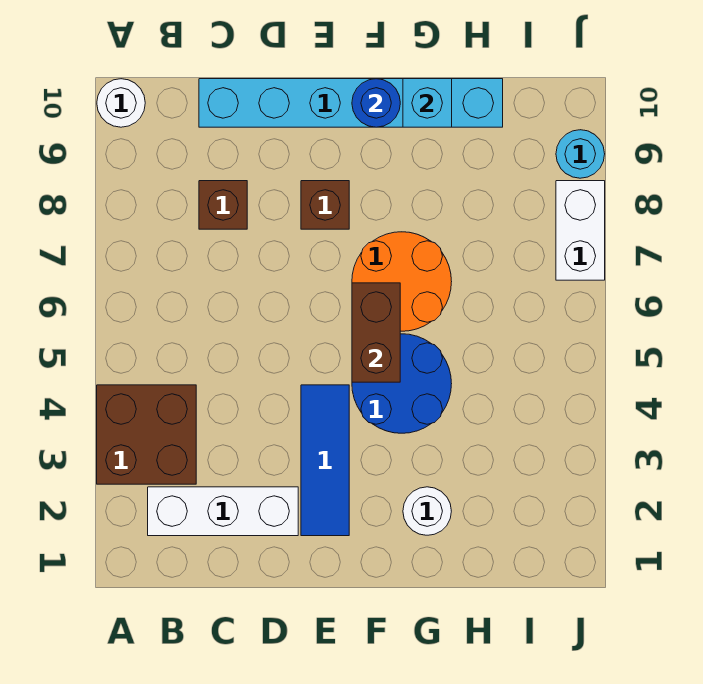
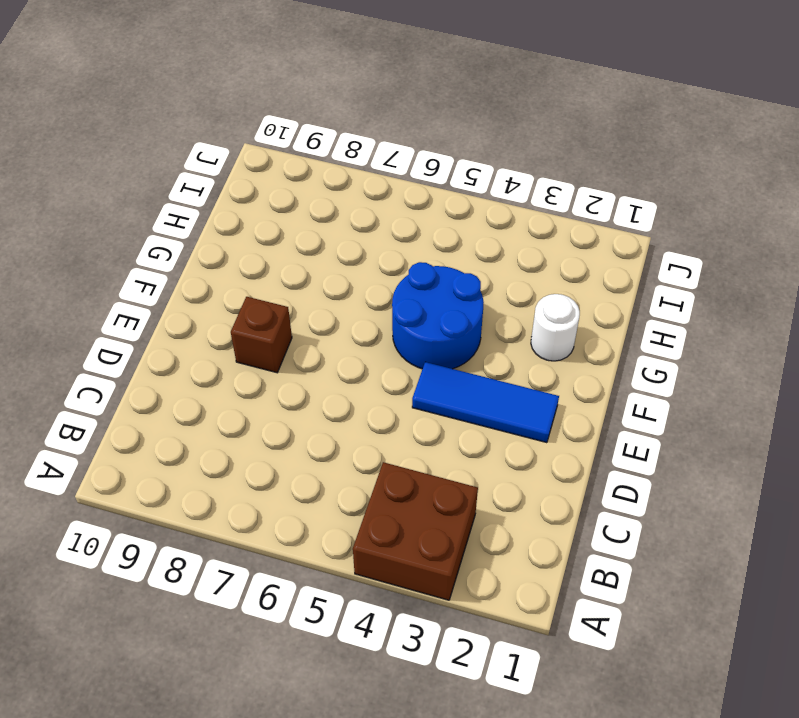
none -> white round brick A10 level 1
none -> white brick B2:D2 level 1
none -> brown brick C8 level 1

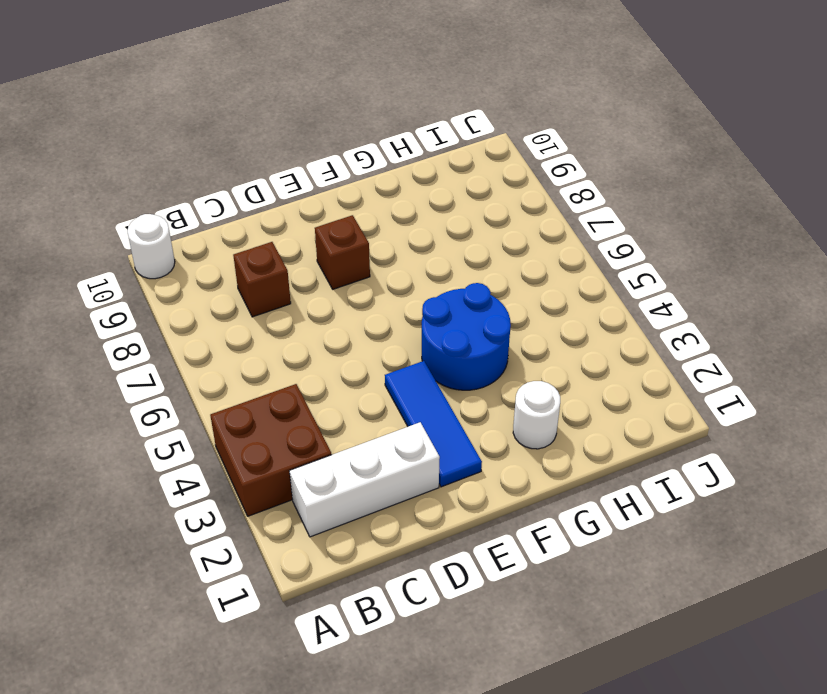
none -> cyan brick C10:H10 level 1
none -> orange round brick F6:G7 level 1
none -> white brick J7:J8 level 1

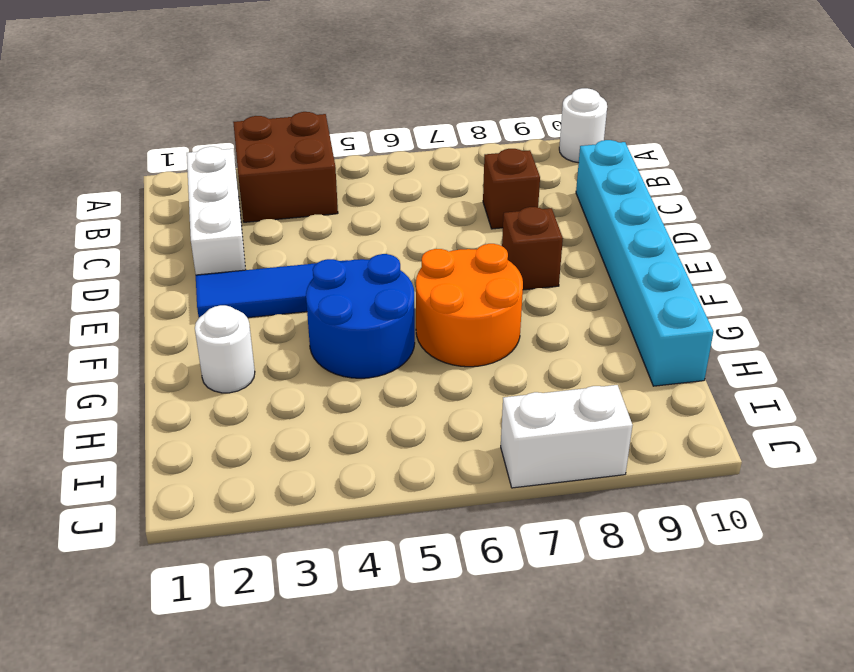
none -> cyan round brick J9 level 1
none -> brown brick F5:F6 level 2
none -> blue round brick F10 level 2

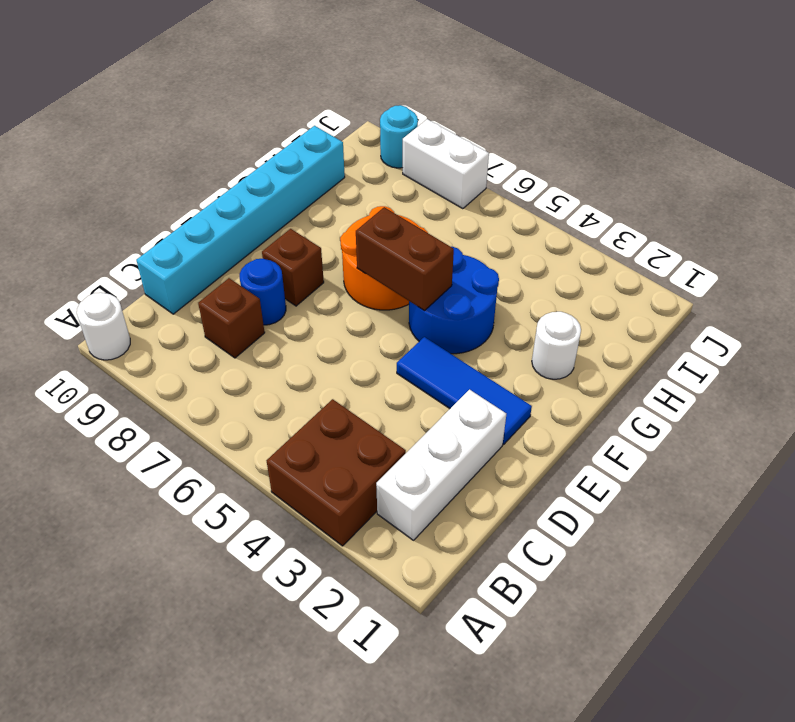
blue round brick D8 level 1 -> blue round brick F10 level 2
none -> cyan brick G10 level 2

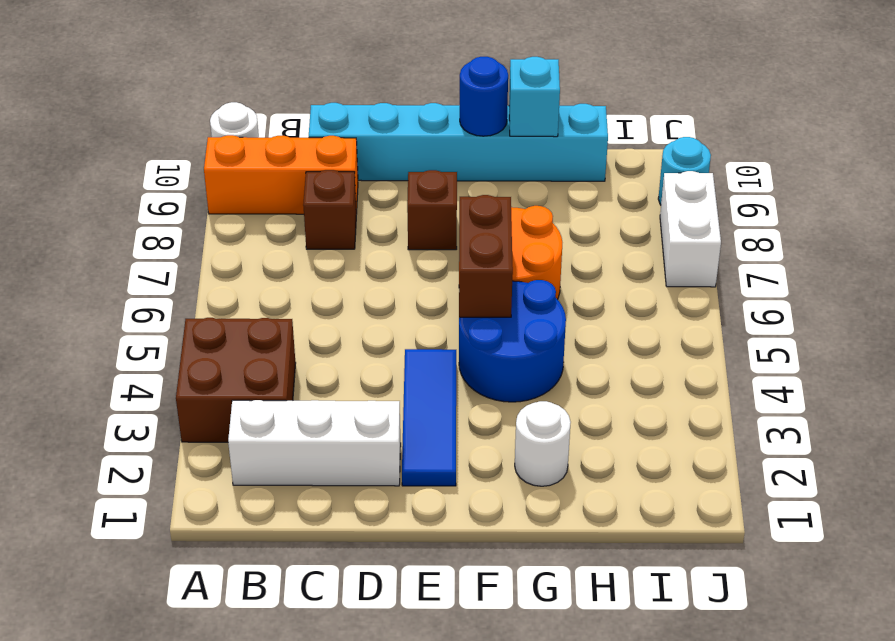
orange brick A9:C9 level 1 -> none

